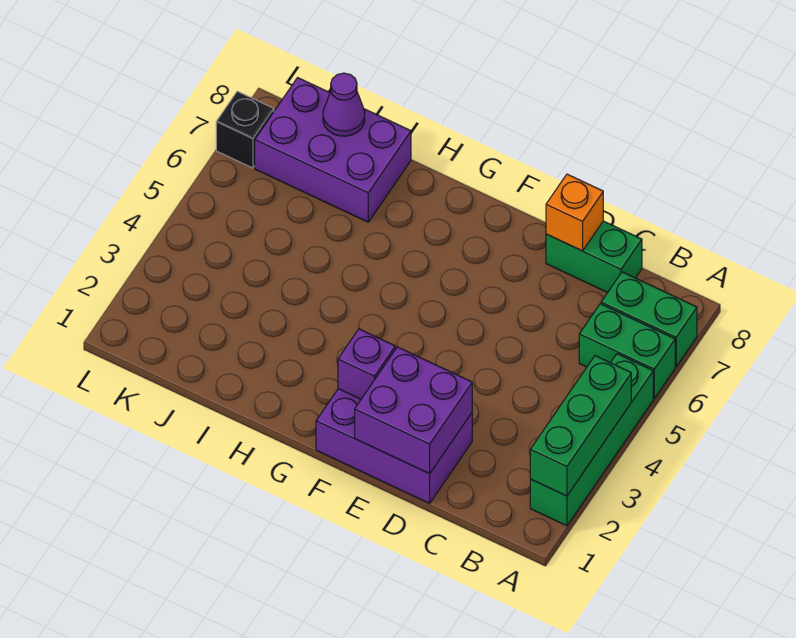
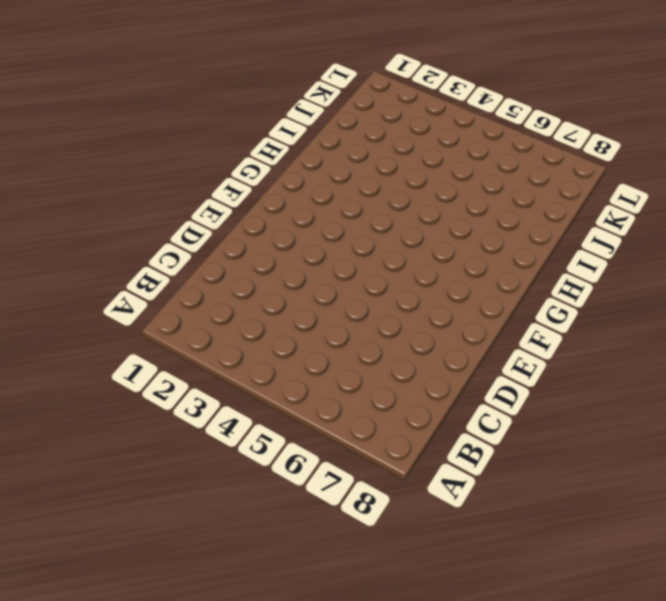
none -> green brick A2:A5 level 1
none -> green brick A6:B6 level 1
none -> green brick A7:B7 level 1

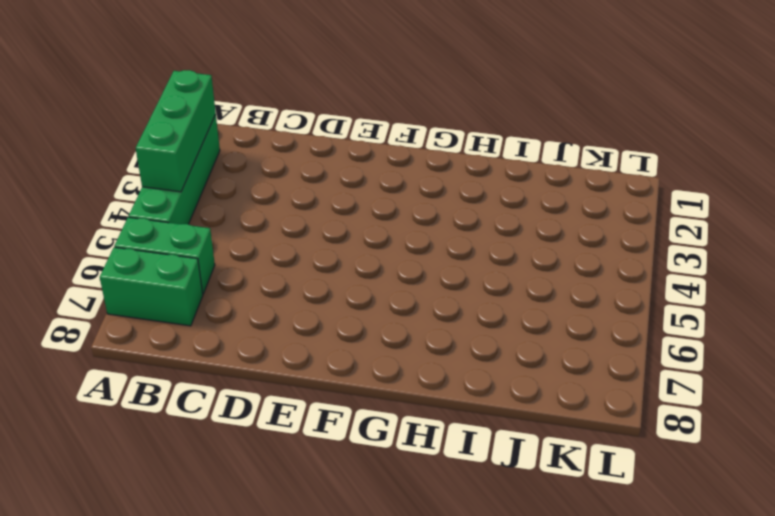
none -> green brick C8:D8 level 1
none -> purple brick D1:F2 level 1
none -> purple brick I7:K8 level 1

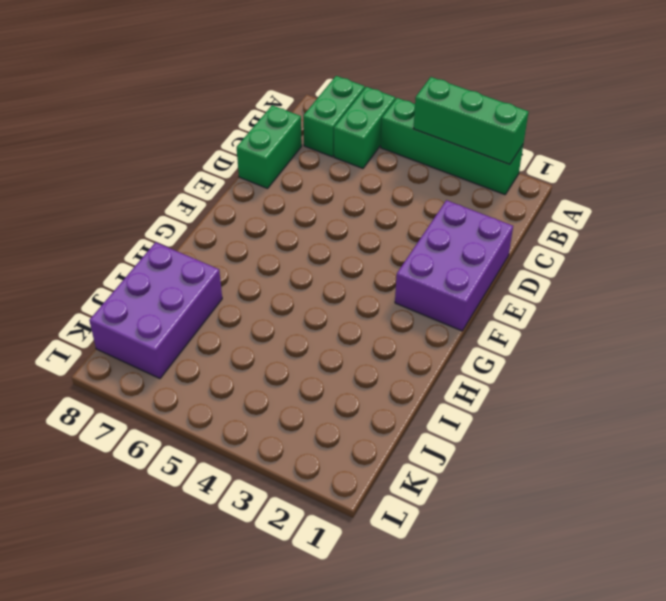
none -> black brick L7 level 1
none -> purple brick D1:E2 level 2
none -> orange brick D8 level 2

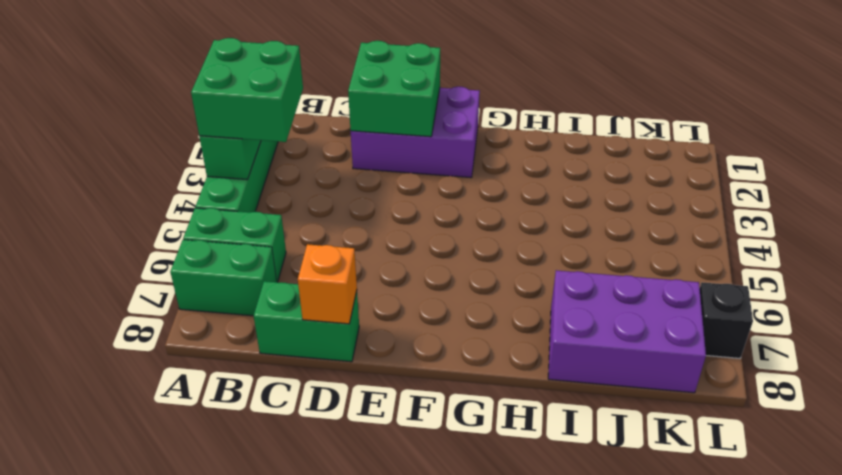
green brick A3:B4 level 3 -> none
green brick D1:E2 level 2 -> purple brick D1:E2 level 2
none -> purple brick F2 level 2
none -> purple cone J8 level 2

